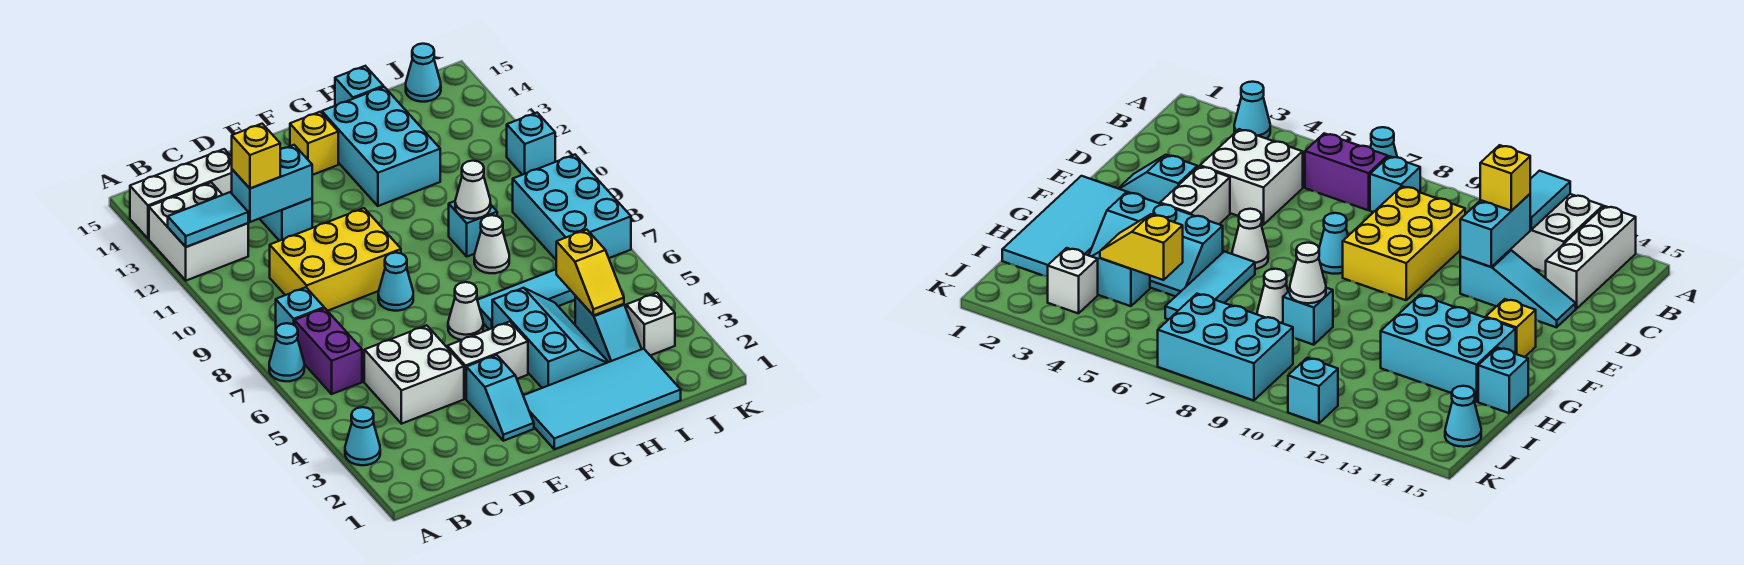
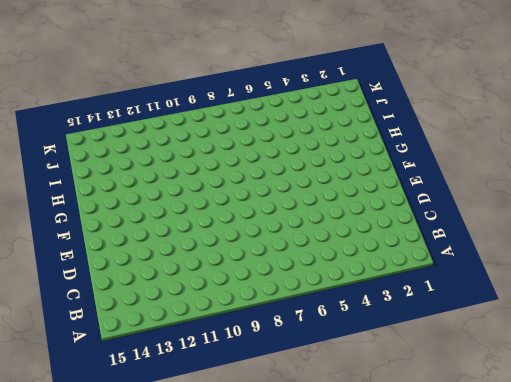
none -> cyan cone A3 level 1
none -> cyan cone A7 level 1
none -> white brick A12:B13 level 1
none -> white brick A14:C14 level 1

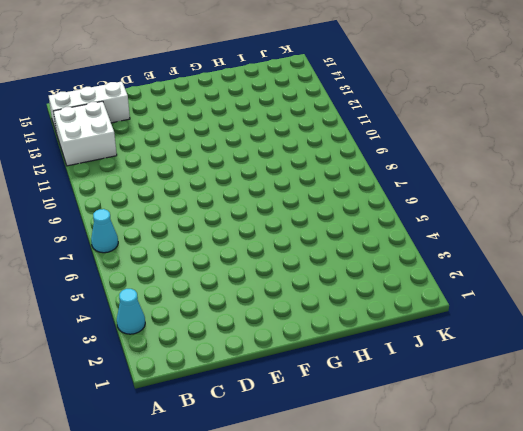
none -> purple brick B6:B7 level 1
none -> cyan brick B8 level 1
none -> white brick C4:D5 level 1
none -> yellow brick C9:E10 level 1

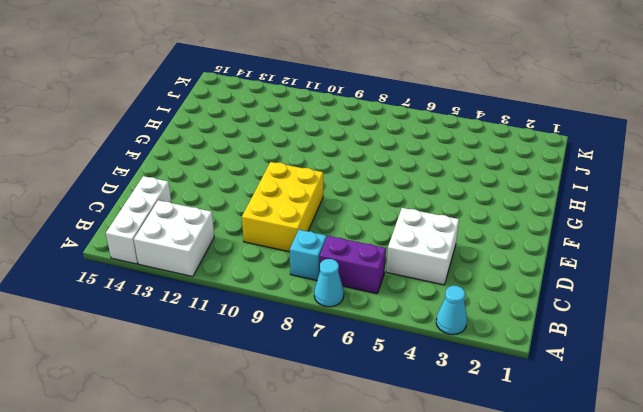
none -> cyan slope D12:D14 level 1 top 12
none -> cyan slope E2:E3 level 1 top 3
none -> white brick E4:F4 level 1
none -> cyan cone E8 level 1

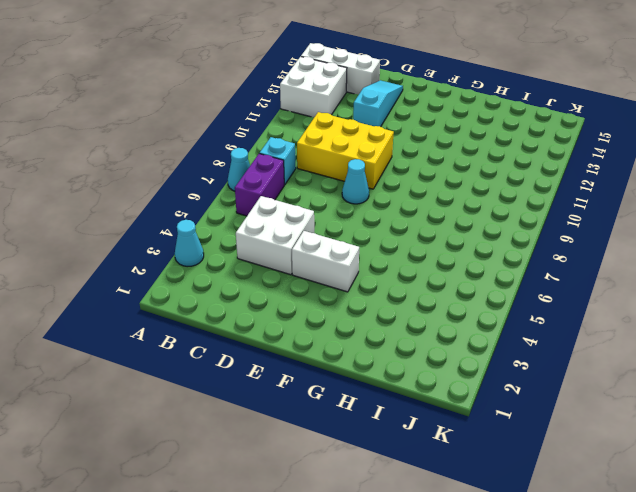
none -> cyan slope E2:E3 level 1 top 3
none -> cyan tile F1:I2 level 1
none -> white cone F6 level 1
none -> yellow brick F14 level 1

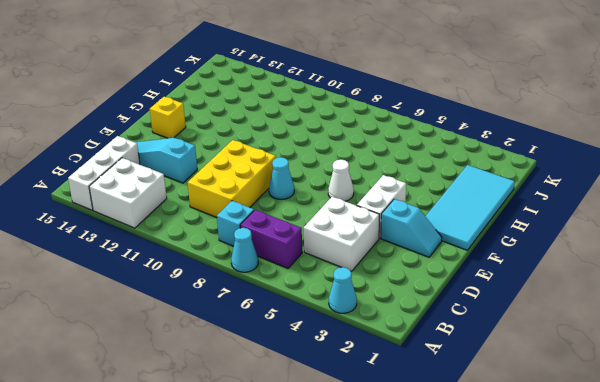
none -> cyan slope G3:H5 level 1 top G
none -> cyan tile G6:I6 level 1
none -> cyan brick G12:H14 level 1
none -> white cone H8 level 1

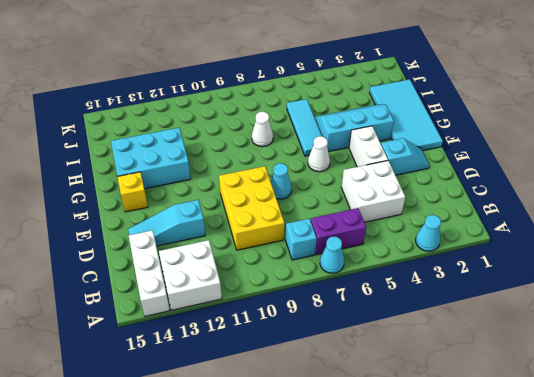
none -> cyan brick H9 level 1
none -> cyan brick H15 level 1
none -> cyan slope I3:I4 level 1 top 4
none -> white brick J3 level 1

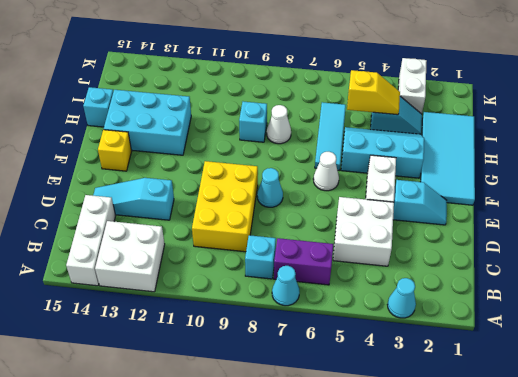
white brick J3:K3 level 1 -> white brick J3 level 1
none -> cyan brick J7:K9 level 1
none -> cyan cone J15 level 1
none -> cyan brick K11 level 1
none -> cyan tile A12:B12 level 2

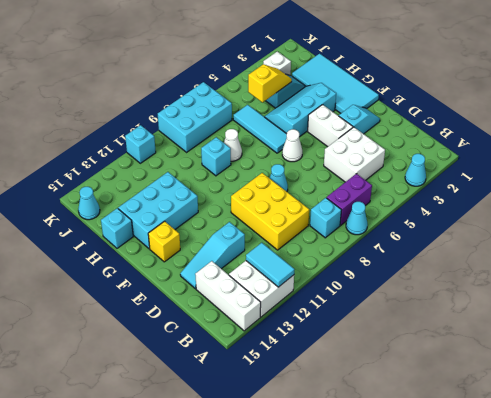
none -> cyan brick C12:D12 level 2
none -> white cone H9 level 2
none -> yellow brick C12 level 3

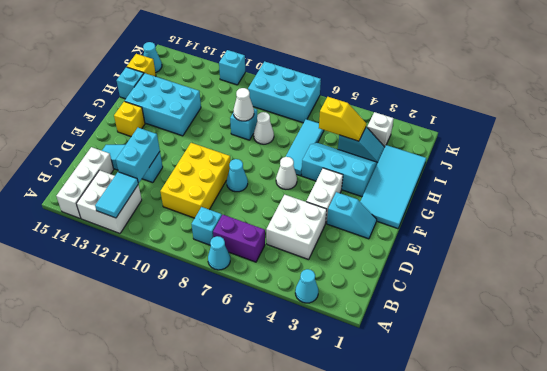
yellow brick I15 level 1 -> yellow brick C12 level 3

